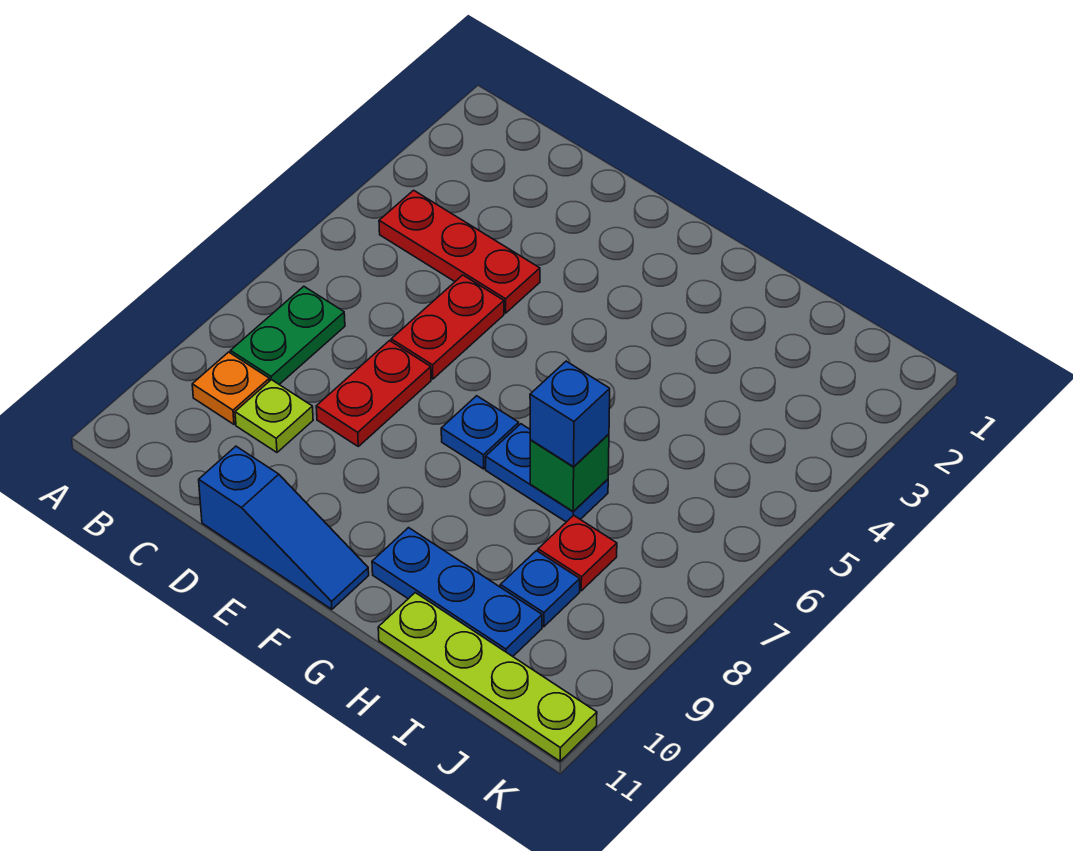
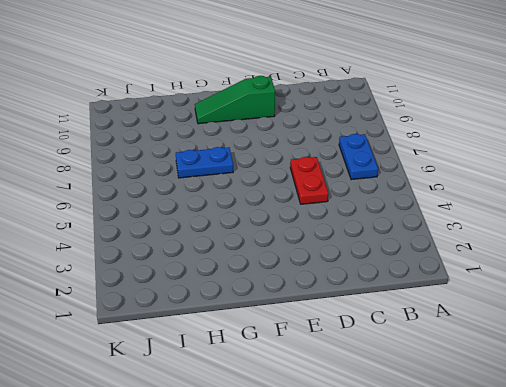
blue plate B6:B7 level 1 -> green plate B7:B8 level 1
green slope E10:G10 level 1 top E -> blue plate G10:I10 level 1
none -> red plate B4:D4 level 1
none -> orange plate B9 level 1
none -> lime plate C9 level 1

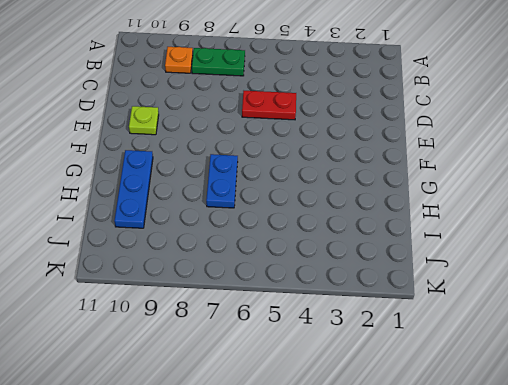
lime plate E10 level 1 -> lime plate C9 level 1
none -> red plate B4:D4 level 1
none -> red plate D7:D8 level 1
none -> blue slope D11:F11 level 1 top D

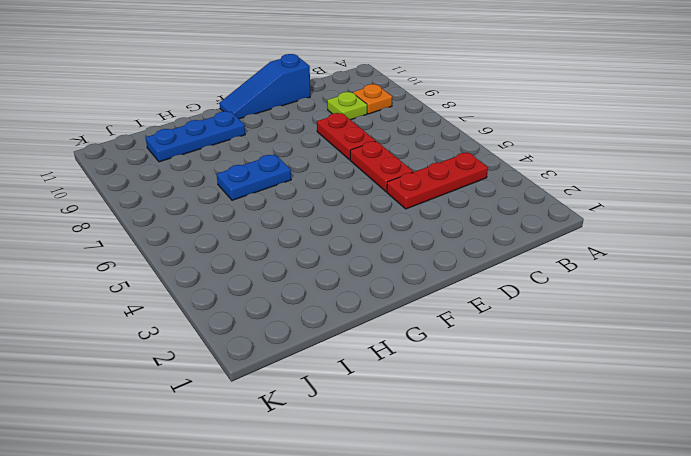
none -> green plate B7:B8 level 1
none -> blue plate F7 level 1
none -> lime plate H11:K11 level 1

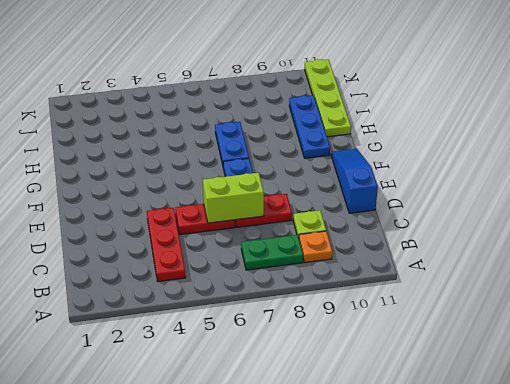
lime brick D6:D7 level 2 -> none
none -> red plate I8 level 1
none -> blue plate I9 level 1
none -> green brick H7 level 2

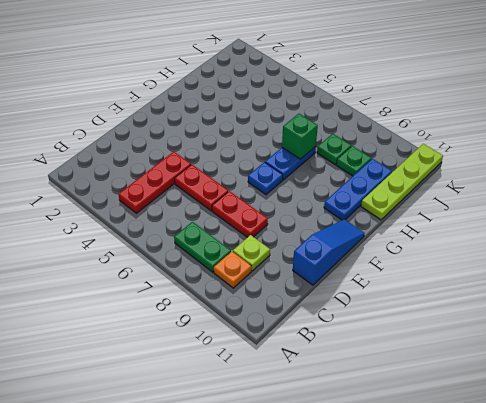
green plate I8 level 1 -> red plate I8 level 1
green plate I9 level 1 -> blue plate I9 level 1
none -> blue brick H7 level 3

